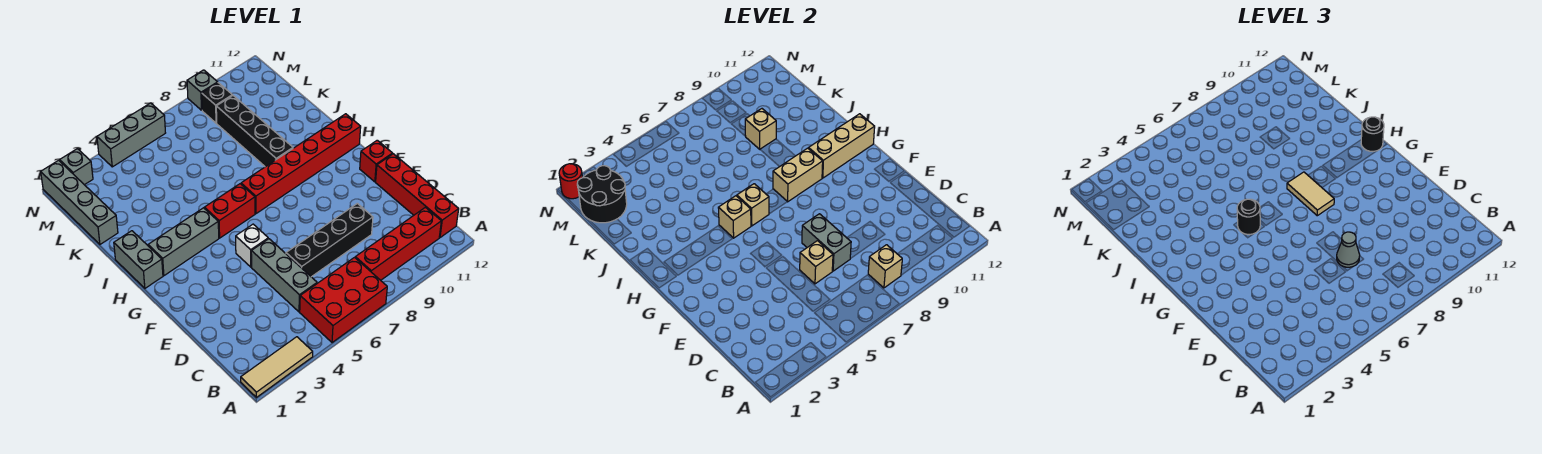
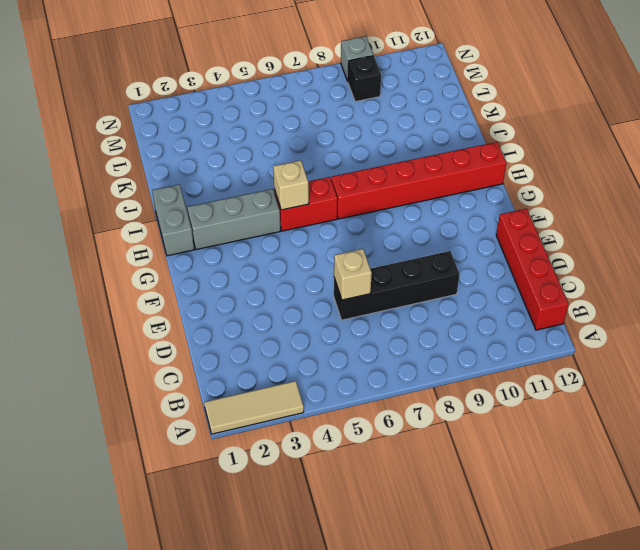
none -> red brick A5:B7 level 1
none -> red brick B8:B11 level 1
none -> grey brick C5:E5 level 1
none -> white brick F5 level 1

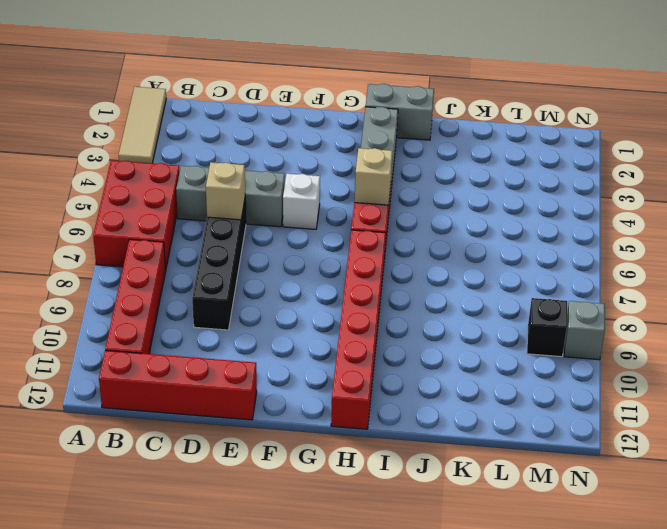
none -> red brick F12 level 1
none -> black brick I9:L9 level 1
none -> grey brick K1:N1 level 1
none -> grey brick N2 level 1

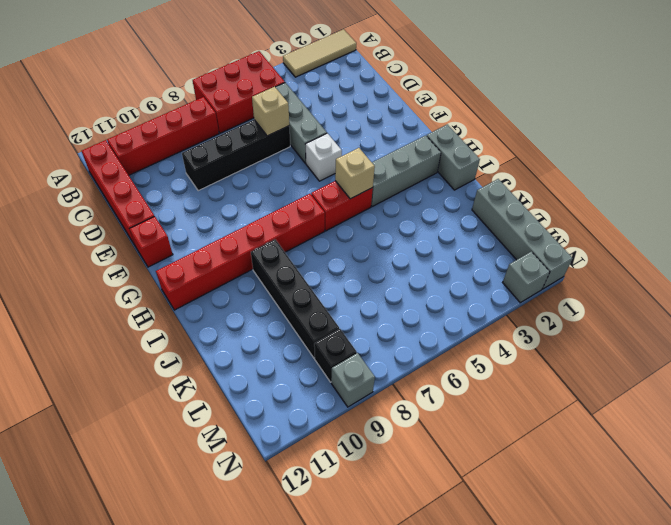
none -> grey brick N4:N6 level 1
none -> tan brick B8 level 2
none -> grey brick D7:E7 level 2
none -> tan brick H6 level 2

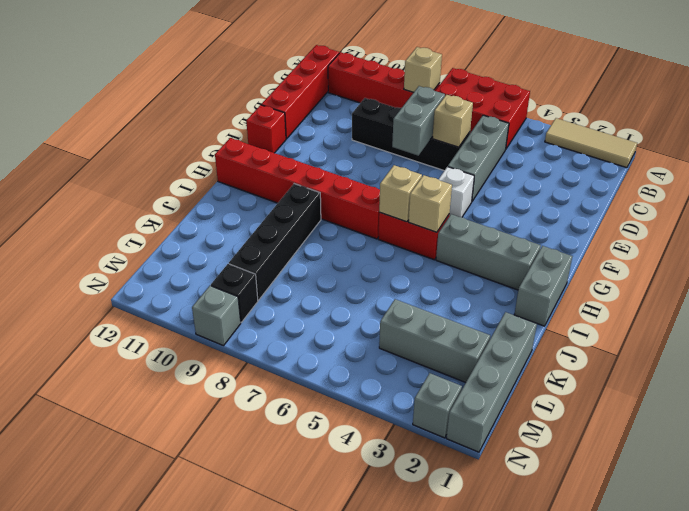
grey brick L2:L4 level 1 -> grey brick N4:N6 level 1
none -> tan brick H8:H9 level 2
none -> tan brick H10:H12 level 2
none -> tan brick K9 level 2
none -> black round brick L1:M2 level 2

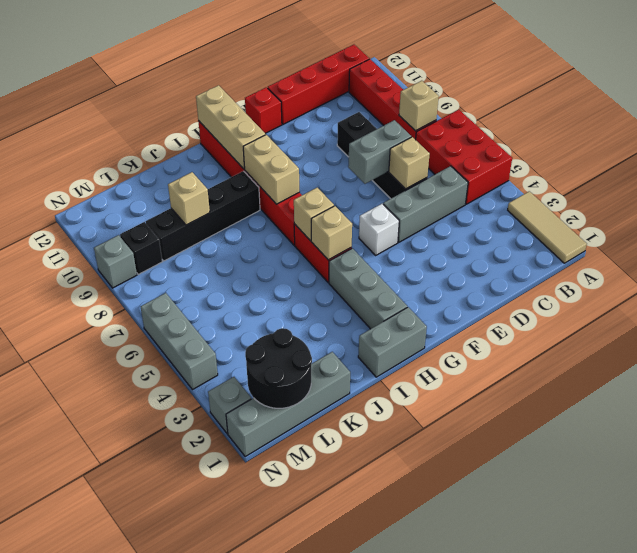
none -> red round brick N1 level 2
none -> grey cone D7 level 3
none -> tan tile G8:H8 level 3
none -> black round brick H5 level 3

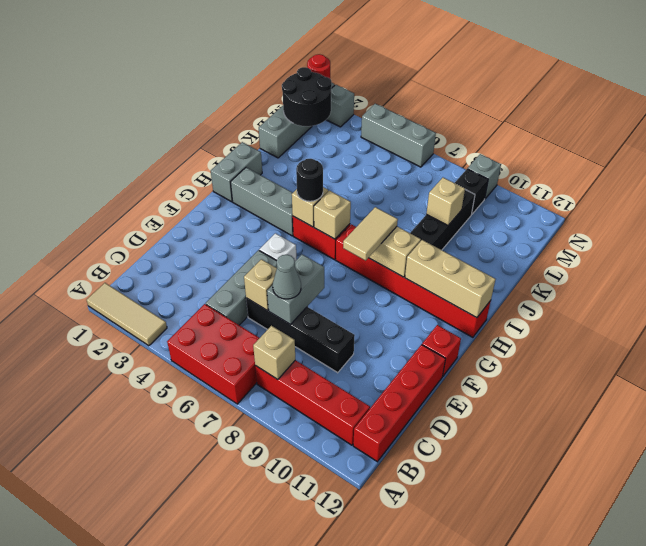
none -> black round brick H12 level 3

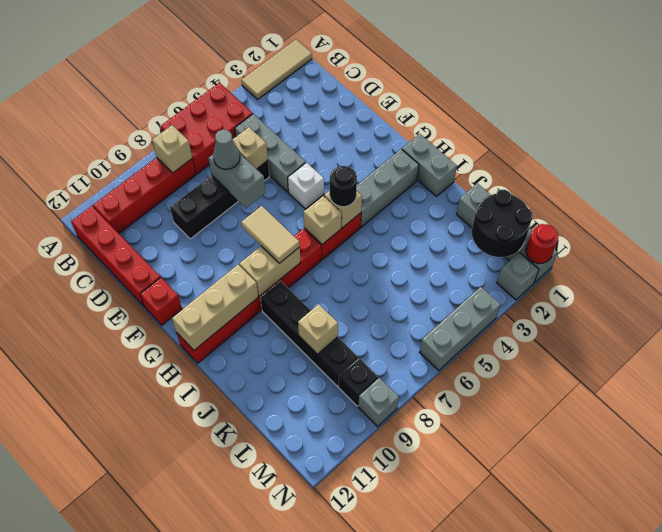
none -> black round brick H12 level 3

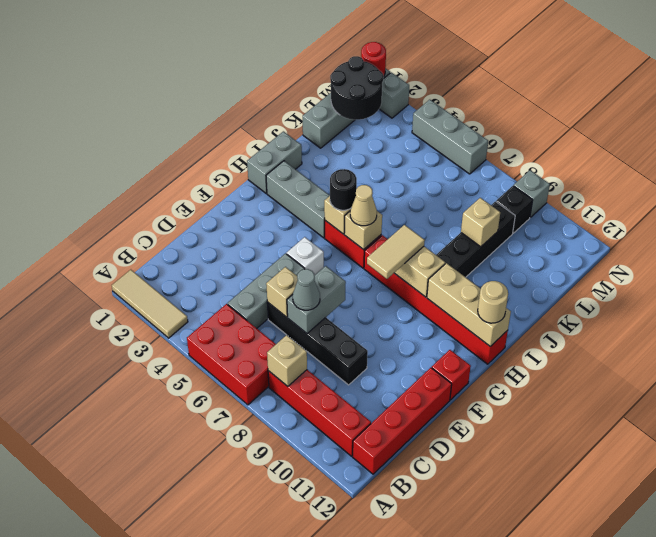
tan cone H6 level 3 -> none
tan round brick H12 level 3 -> black round brick H12 level 3

